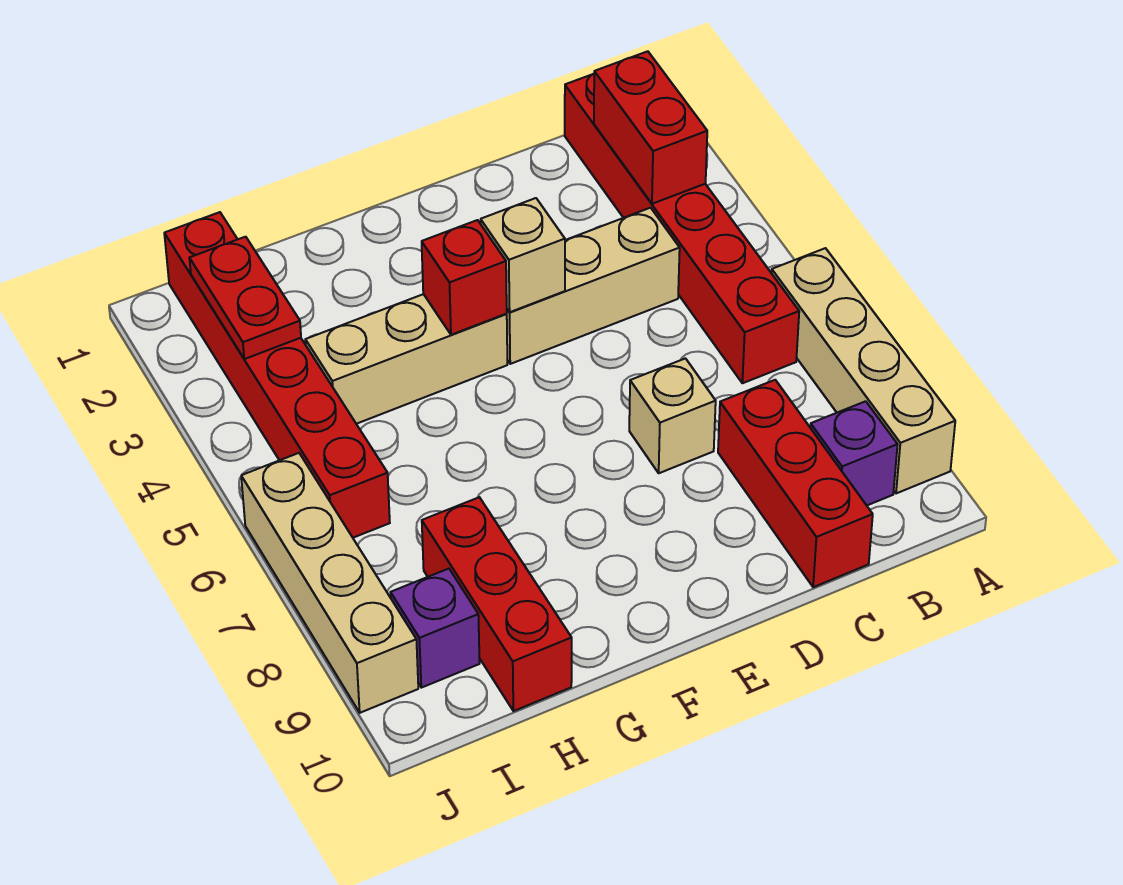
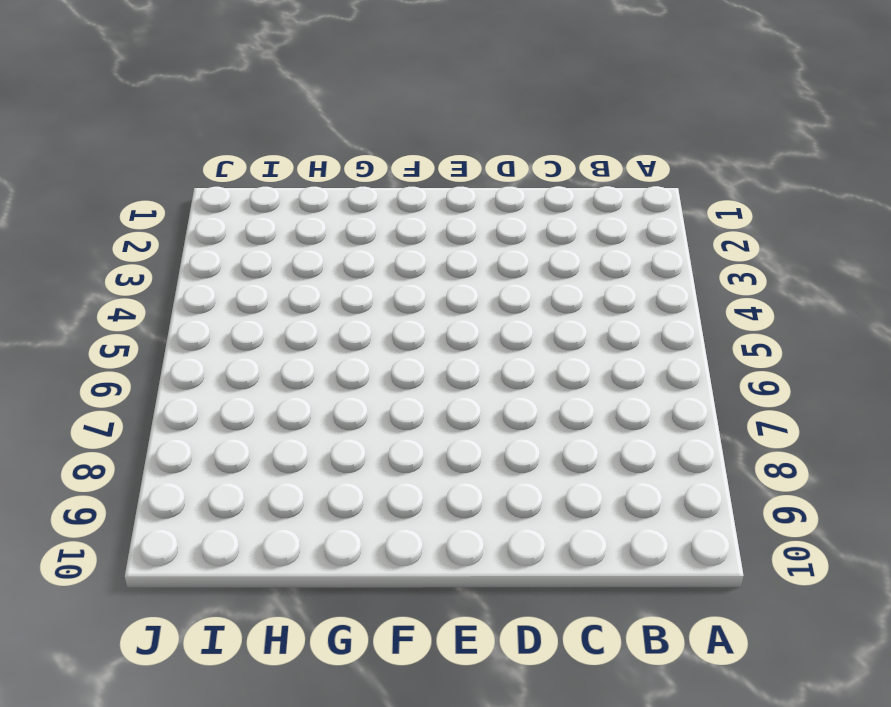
none -> tan brick A6:A9 level 1
none -> red brick B1:B6 level 1
none -> purple brick B9 level 1

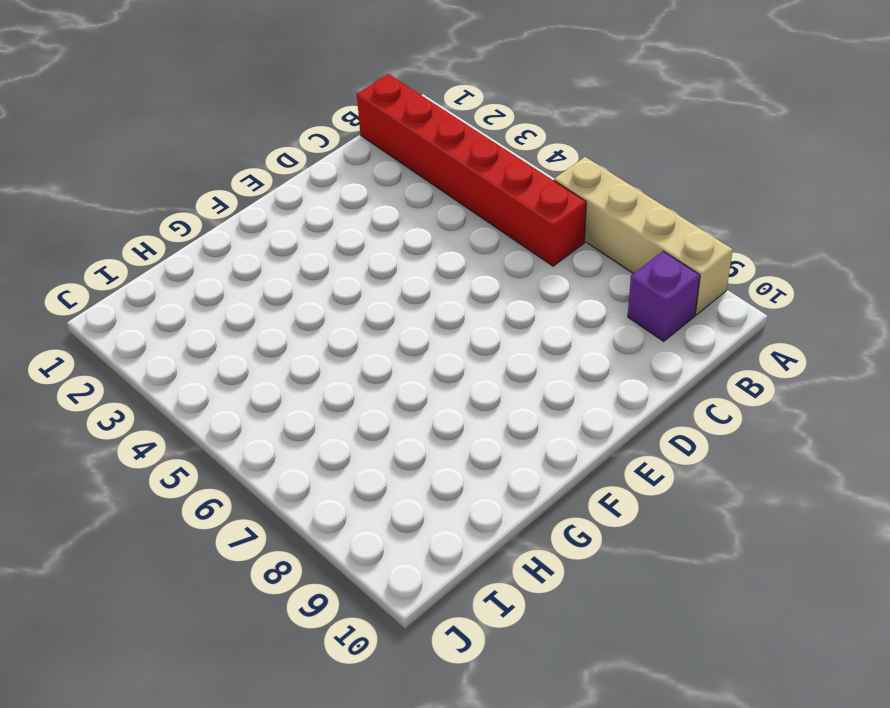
none -> tan brick C4:E4 level 1
none -> red brick C8:C10 level 1
none -> tan brick D7 level 1

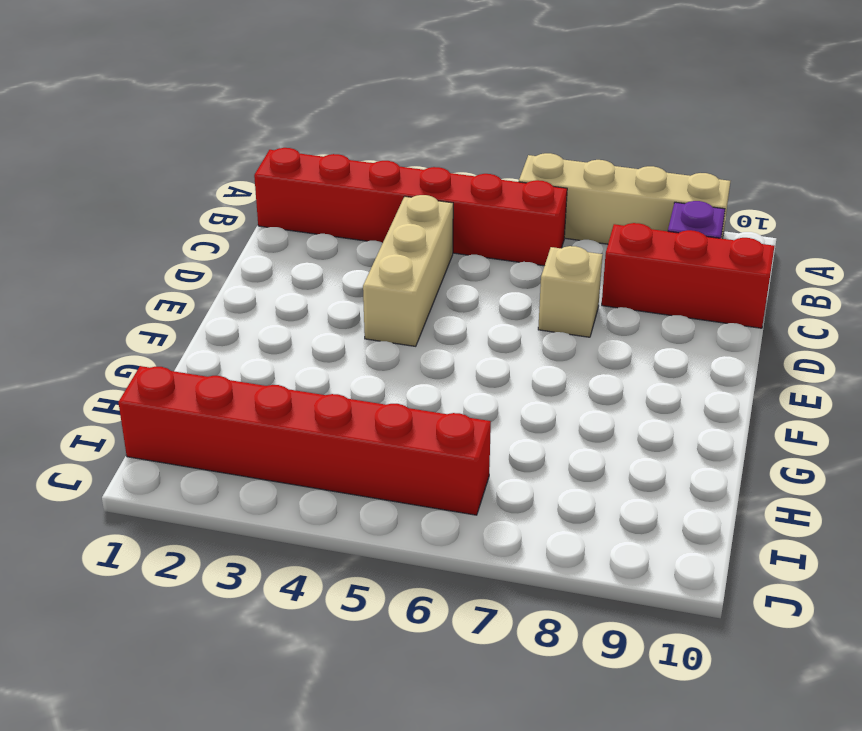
none -> tan brick F4:H4 level 1
none -> red brick H8:H10 level 1
none -> purple brick I9 level 1

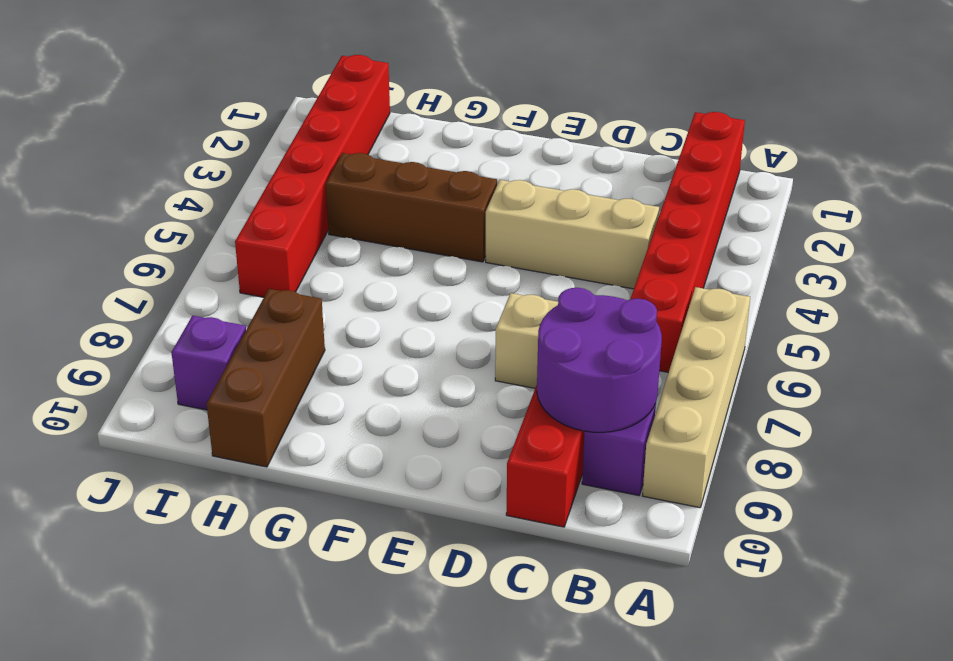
purple round brick B8:C9 level 2 -> none
brown brick F4:H4 level 1 -> tan brick F4:H4 level 1
brown brick H8:H10 level 1 -> red brick H8:H10 level 1
none -> tan brick J6:J9 level 1
none -> red brick B2:B3 level 2
none -> tan brick E4 level 2

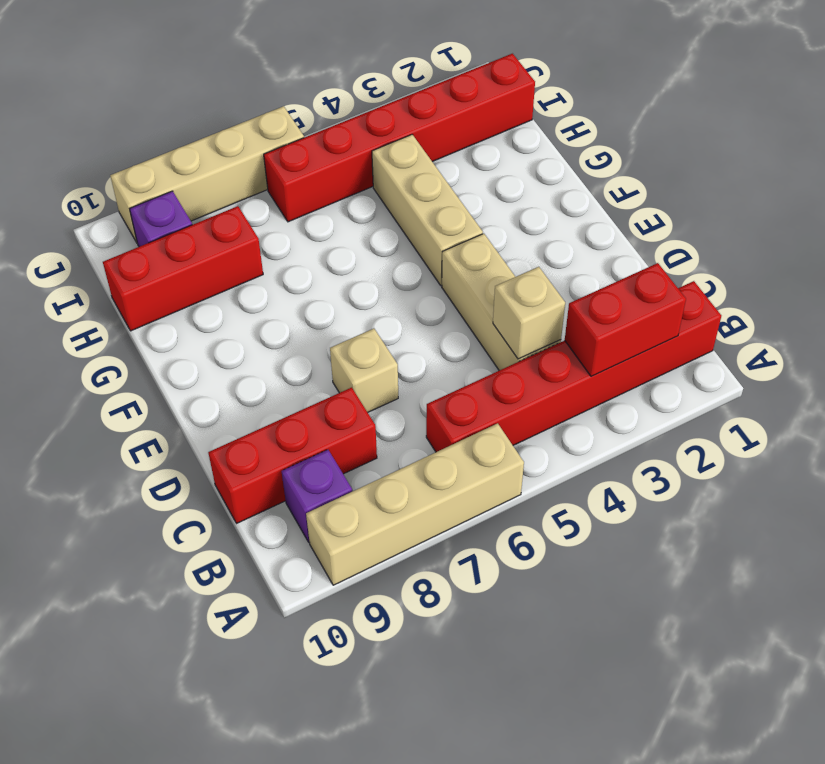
tan brick C4 level 2 -> tan brick E4 level 2
none -> red brick F4 level 2
none -> red plate I2:I3 level 2

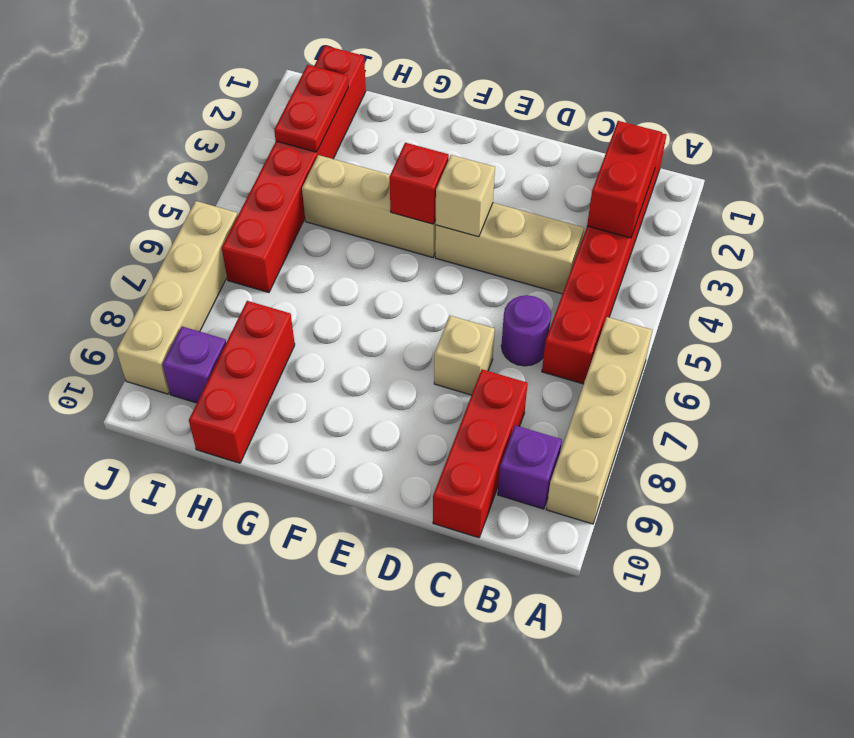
purple round brick C6 level 1 -> none

